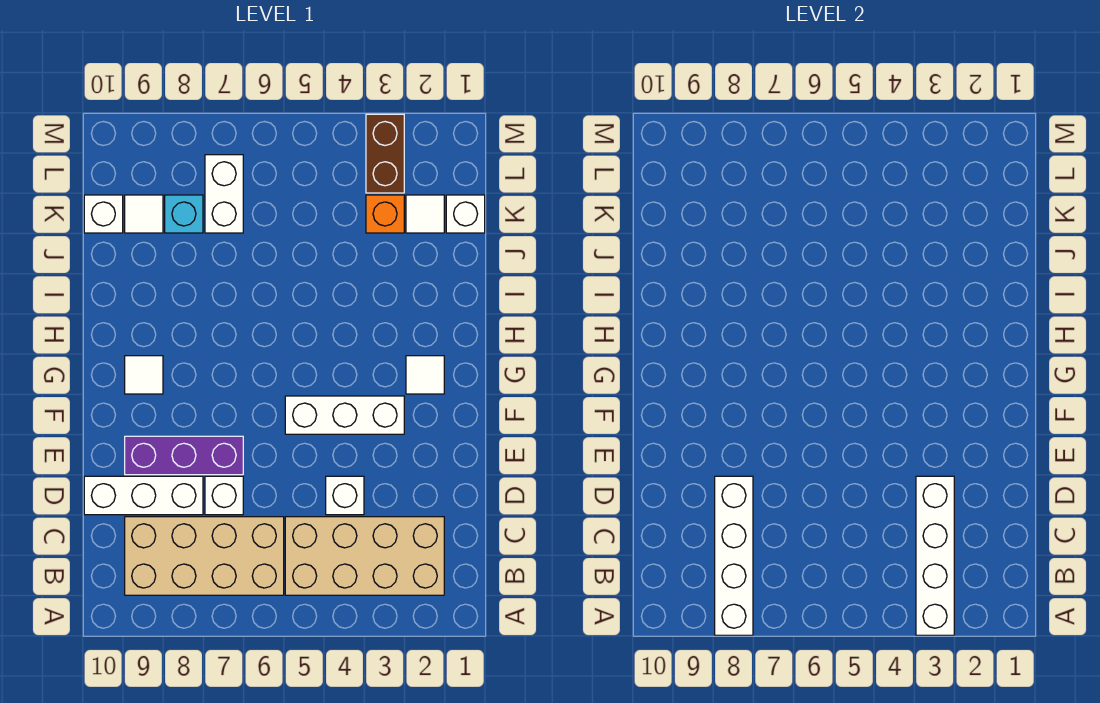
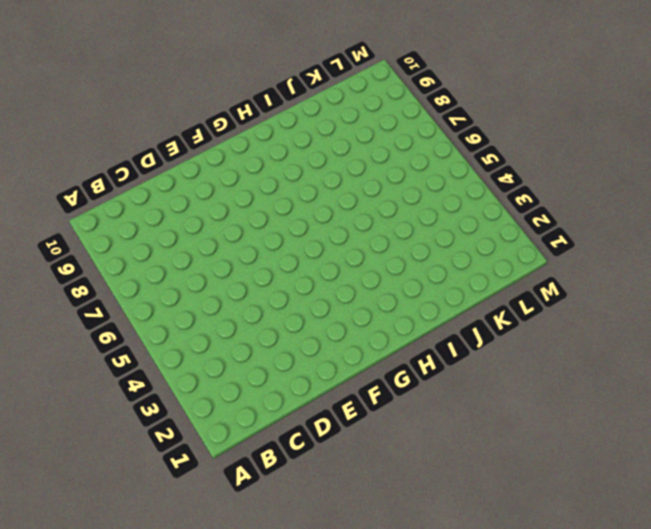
none -> tan brick B2:C5 level 1
none -> tan brick B6:C9 level 1
none -> white brick D4 level 1

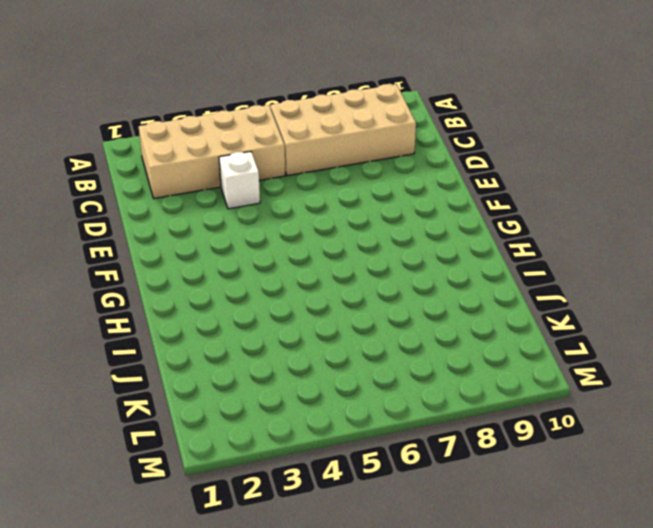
none -> white brick D7 level 1
none -> white brick D8:D10 level 1
none -> purple brick E7:E9 level 1

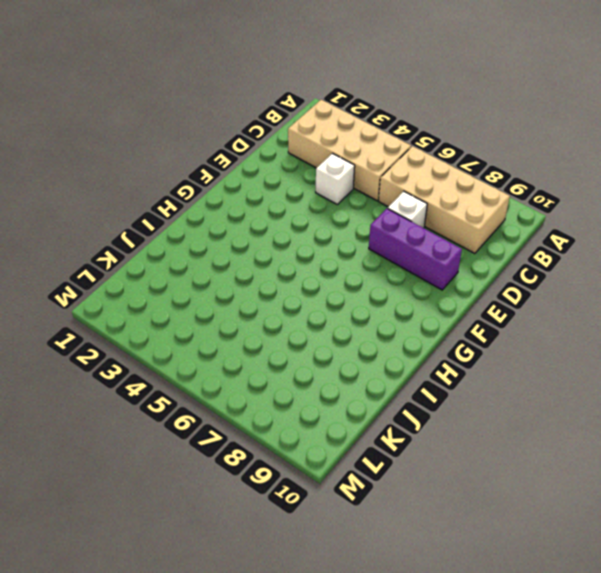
none -> white brick D8:D10 level 1
none -> white brick F3:F5 level 1
none -> white tile G2 level 1

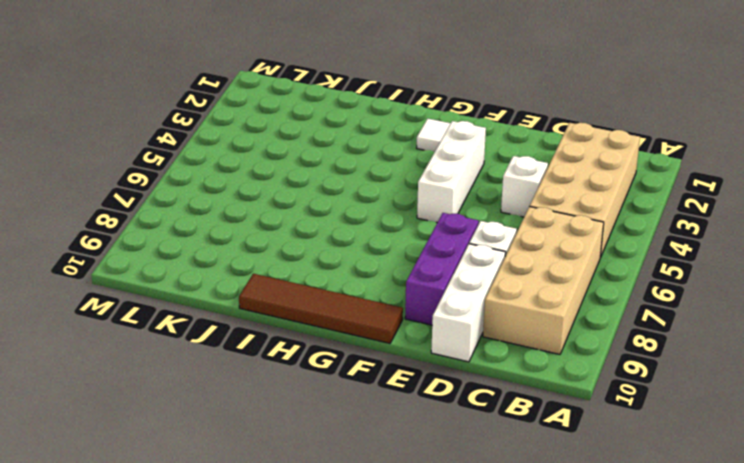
brown tile F10:I10 level 1 -> none
none -> white tile G9 level 1
none -> white brick K1 level 1
none -> white tile K2 level 1

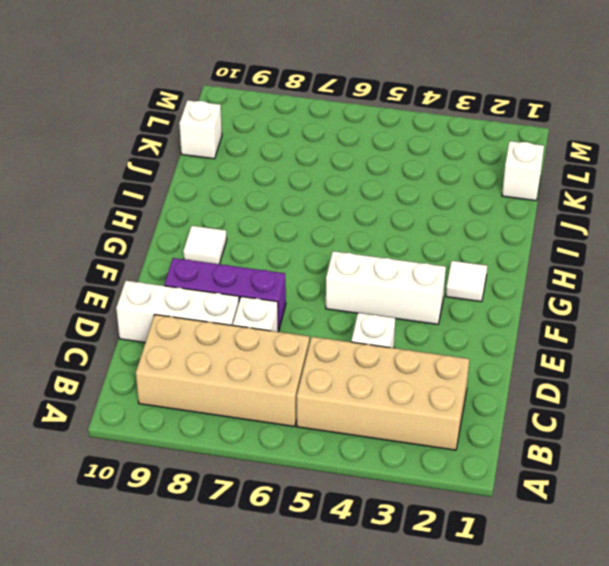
none -> white tile K2 level 1
none -> orange brick K3 level 1
none -> white brick K7:L7 level 1

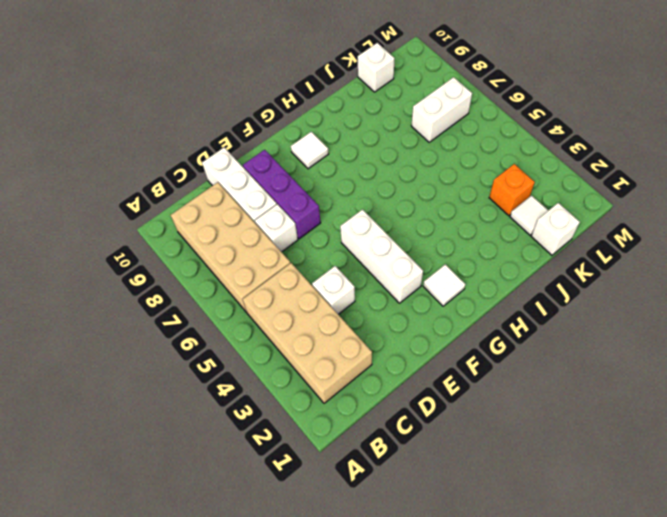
none -> cyan brick K8 level 1
none -> white tile K9 level 1
none -> brown brick L3:M3 level 1

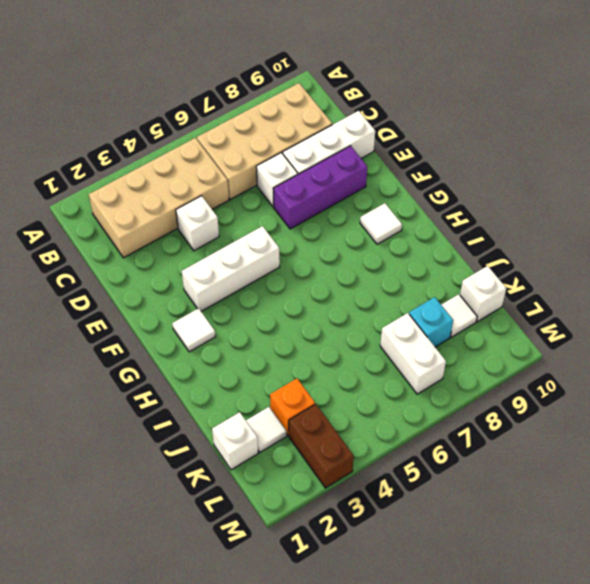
none -> white brick A3:D3 level 2
none -> white brick A8:D8 level 2

